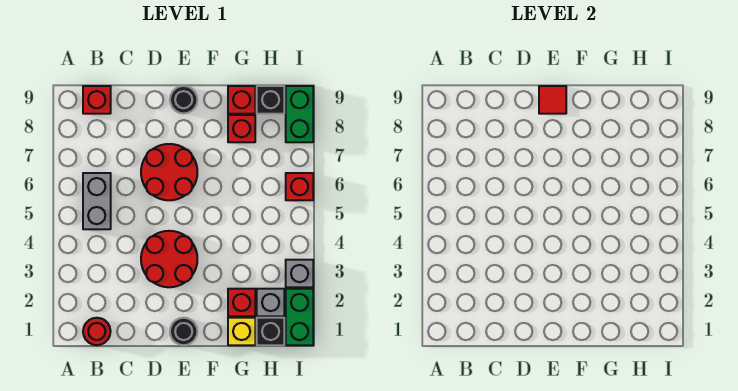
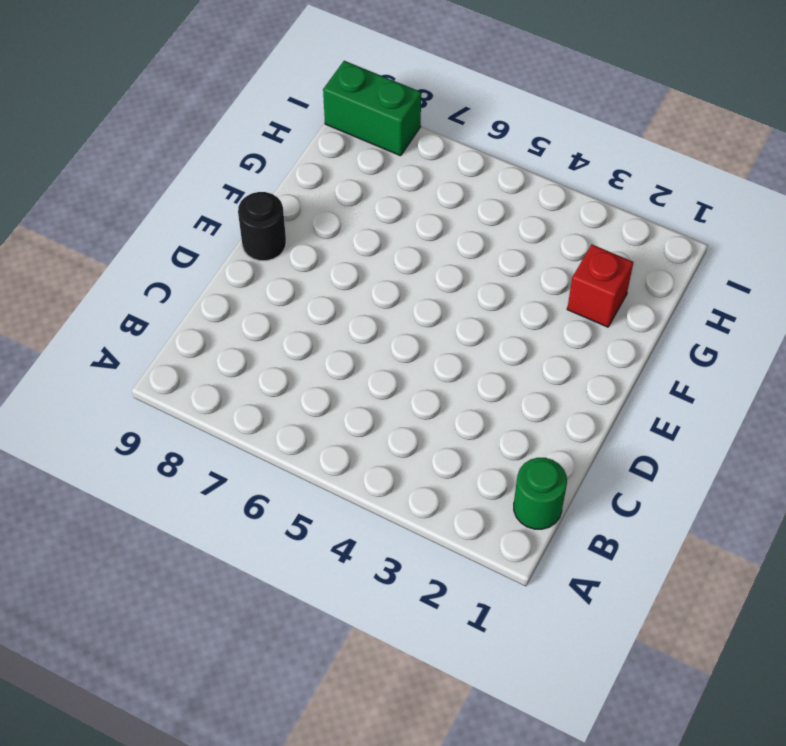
green round brick B1 level 1 -> red round brick B1 level 1
none -> grey brick B5:B6 level 1
none -> red brick B9 level 1
none -> red round brick D3:E4 level 1

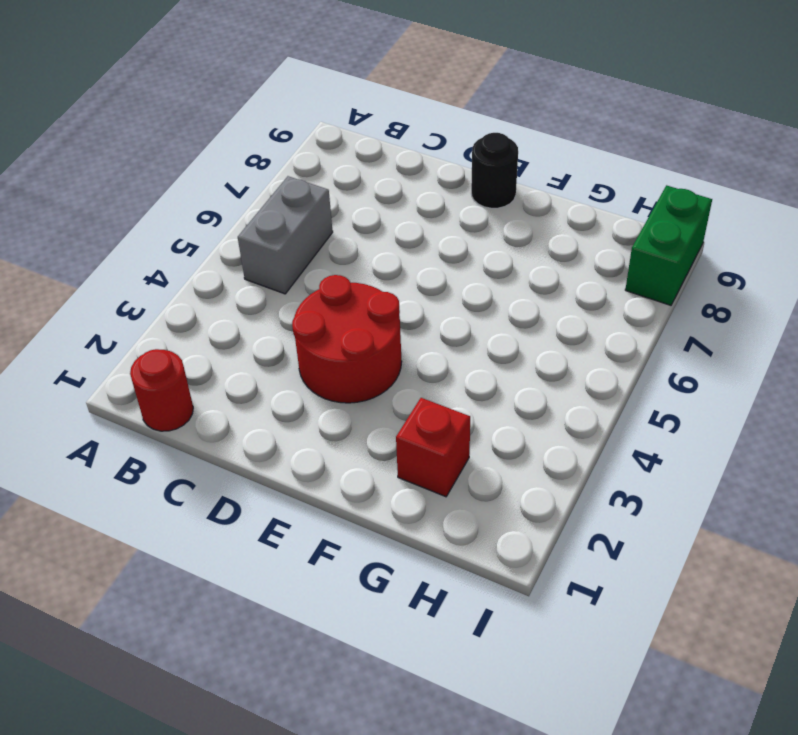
none -> red brick B9 level 1
none -> red round brick D6:E7 level 1
none -> black round brick E1 level 1

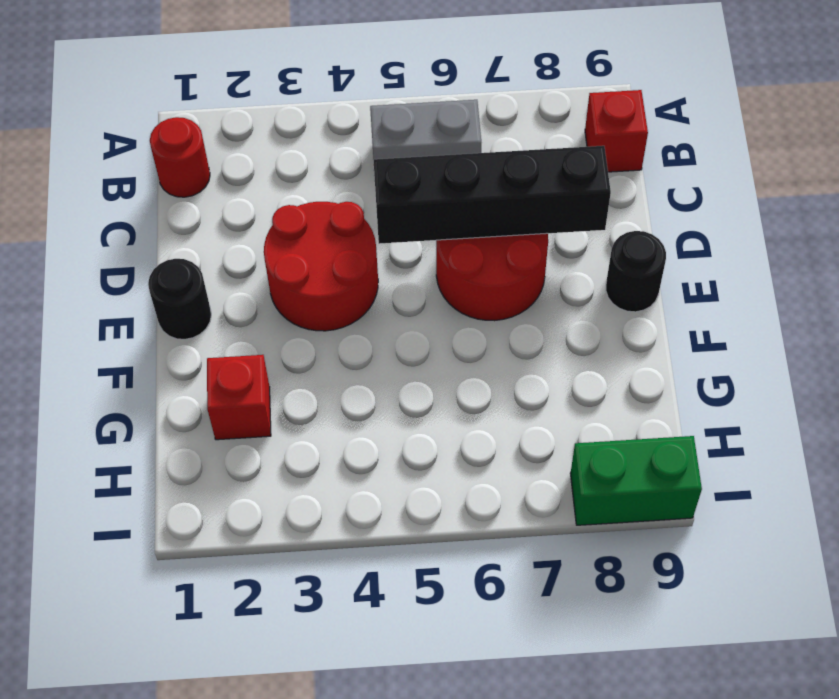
black brick D5:D8 level 2 -> none
none -> yellow brick G1 level 1
none -> red brick G8 level 1
none -> red brick G9 level 1

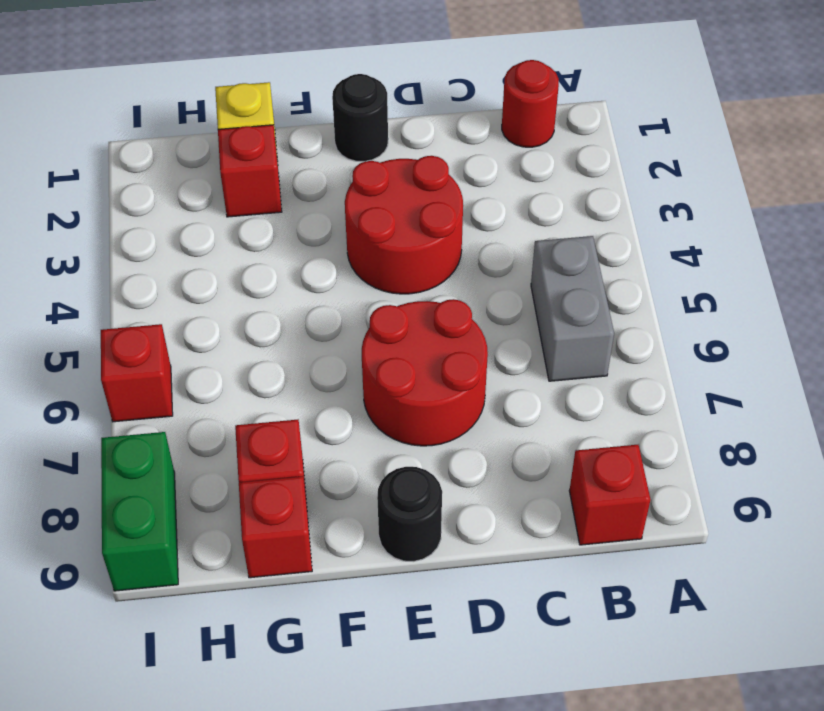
none -> black brick H1 level 1
none -> grey brick H2 level 1
none -> black brick H9 level 1

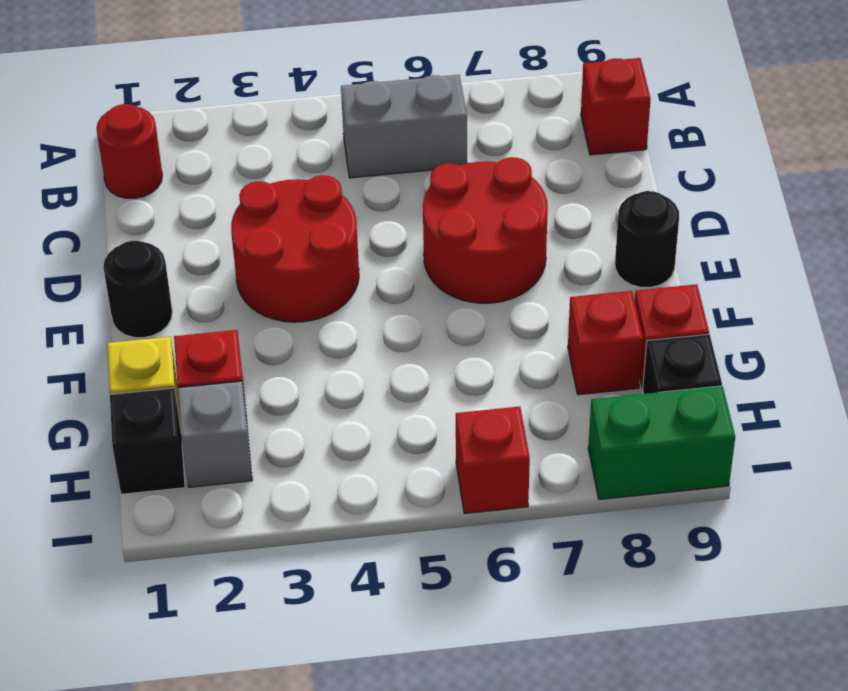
none -> green brick I1:I2 level 1
none -> grey brick I3 level 1
none -> red tile E9 level 2

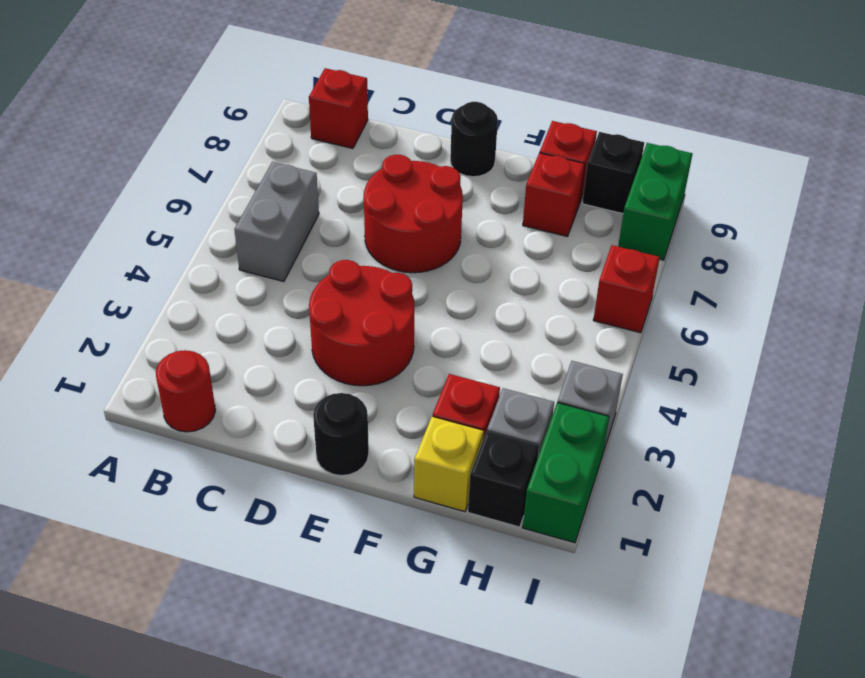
none -> red tile E9 level 2

